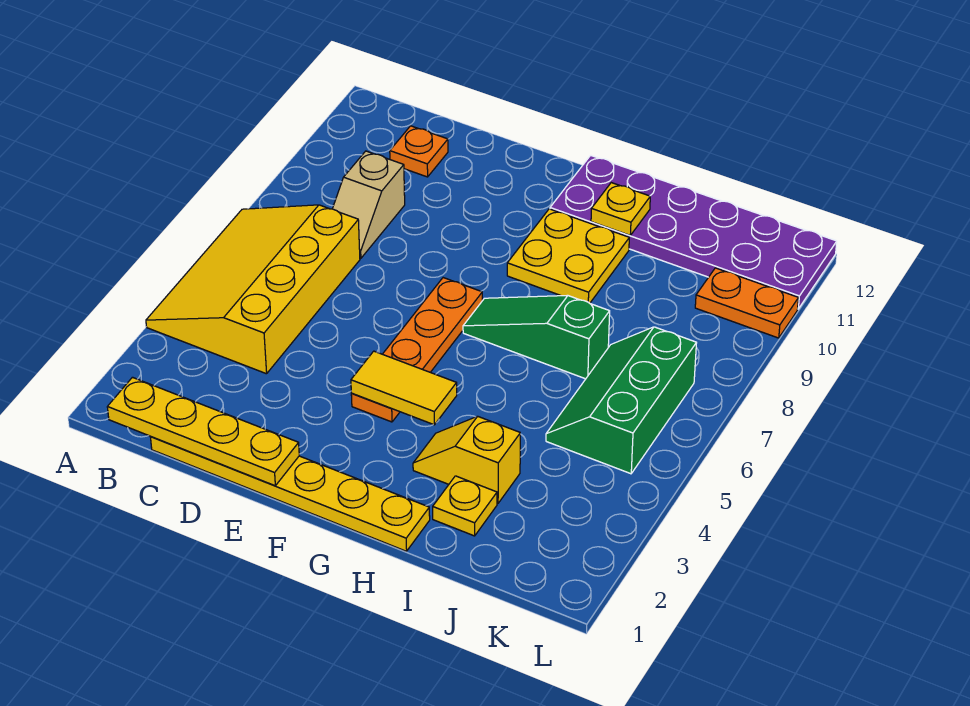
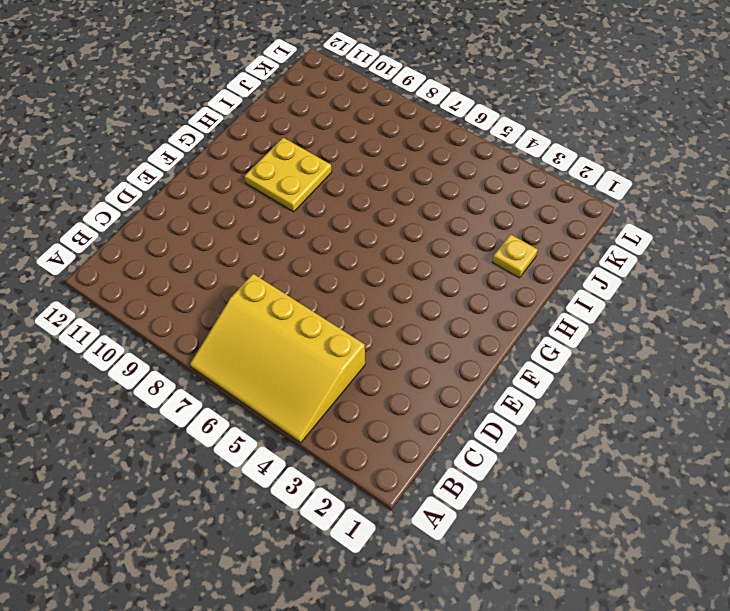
none -> yellow plate C1:H1 level 1
none -> tan slope C8:C9 level 1 top 9
none -> orange plate C11 level 1

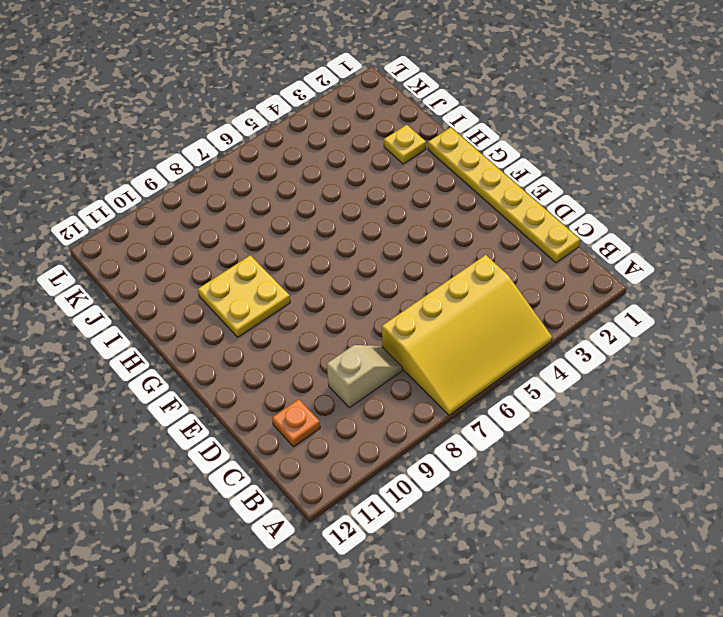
none -> orange plate F4:F7 level 1
none -> green slope G7:I7 level 1 top I
none -> purple plate G11:L12 level 1

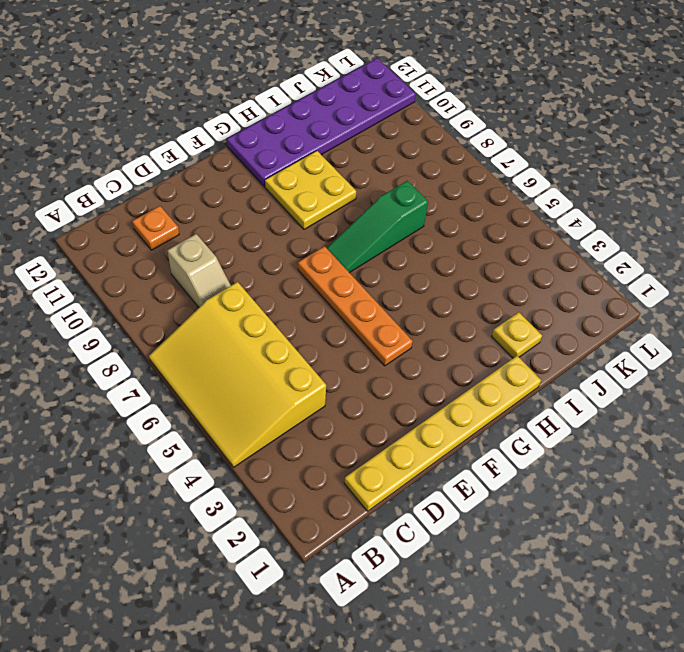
none -> yellow slope H3:I3 level 1 top I
none -> green slope J5:K7 level 1 top K
none -> orange plate K10:L10 level 1

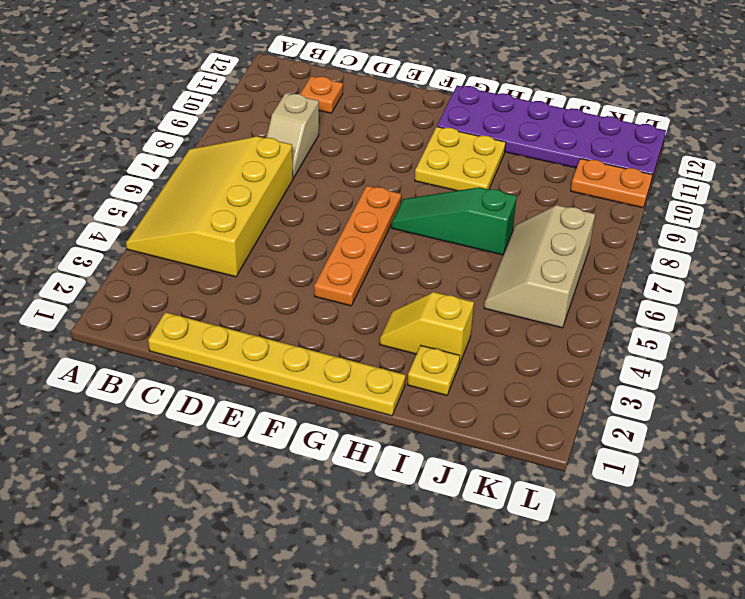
tan slope J5:K7 level 1 top K -> green slope J5:K7 level 1 top K
none -> yellow plate B1:E1 level 2
none -> yellow tile F4:G4 level 2
none -> yellow plate H11 level 2

